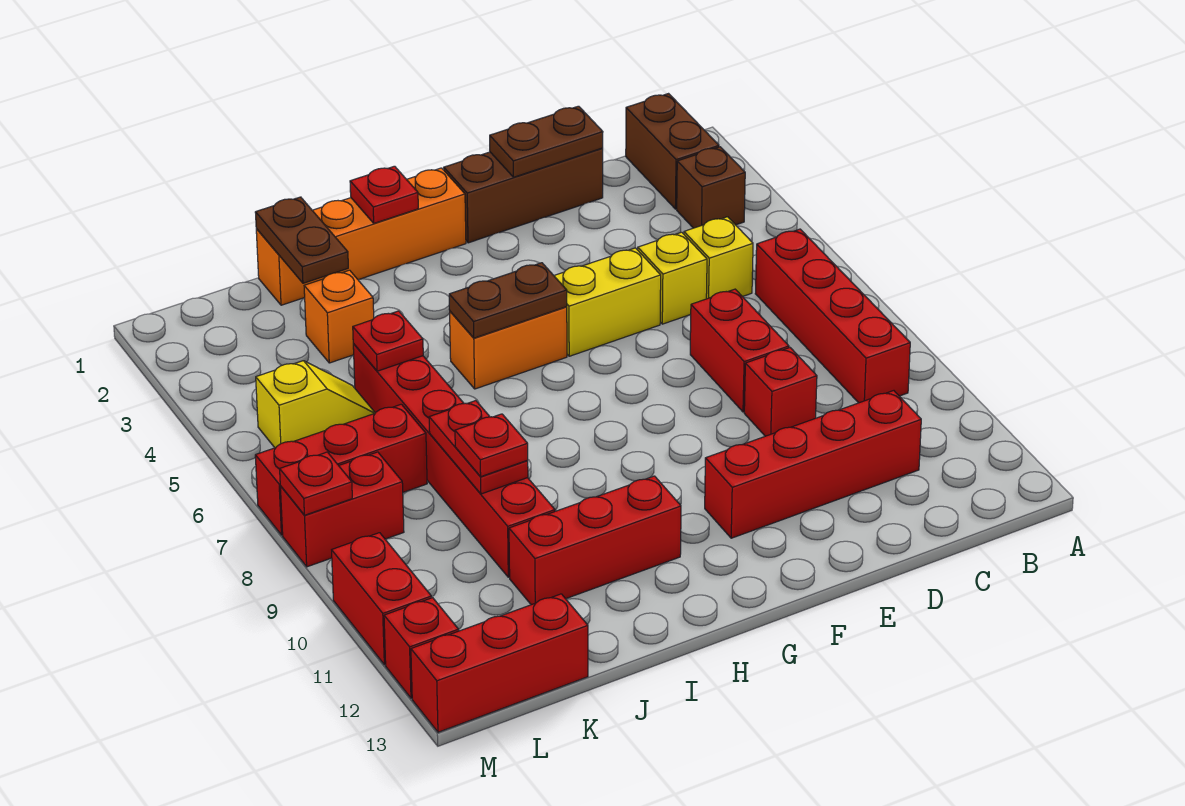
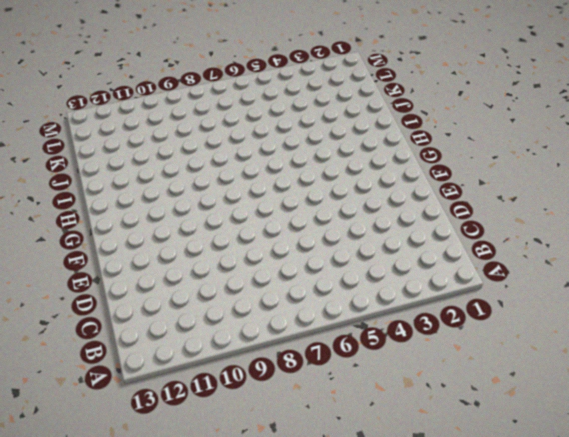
none -> brown brick B1:B2 level 1
none -> brown brick B3 level 1
none -> red brick B6:B9 level 1

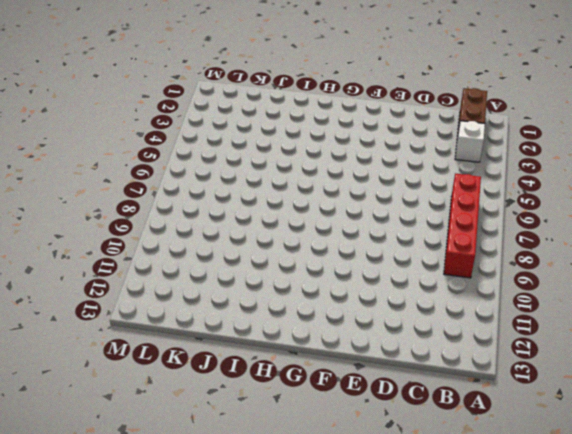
white brick B3 level 1 -> brown brick B3 level 1
none -> yellow brick C5 level 1
none -> red brick C11:F11 level 1
none -> brown brick D1:F1 level 1

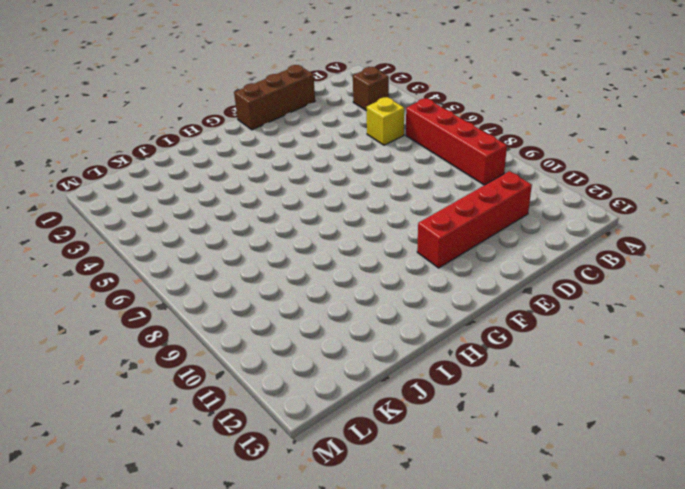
none -> brown brick B1:B2 level 1
none -> yellow brick D5 level 1
none -> red brick D7:D8 level 1

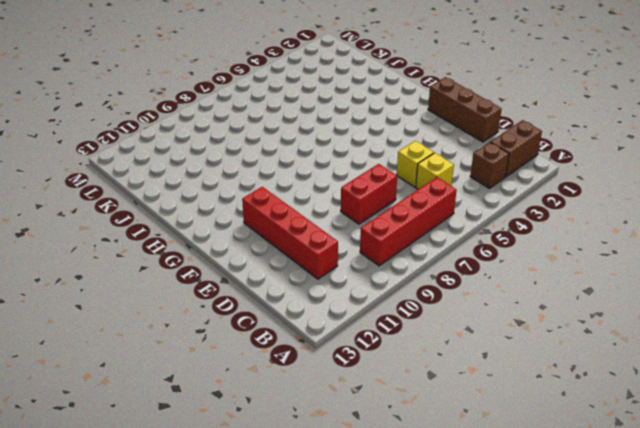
none -> red brick D9 level 1
none -> yellow brick E5:F5 level 1
none -> orange brick G1:J1 level 1

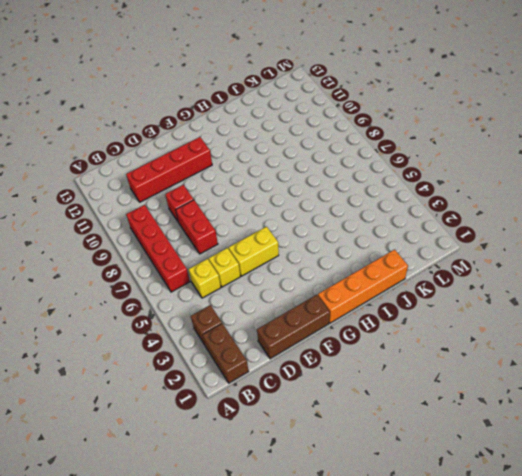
none -> orange brick G5:H5 level 1
none -> red brick H11:J11 level 1
none -> orange brick J3 level 1

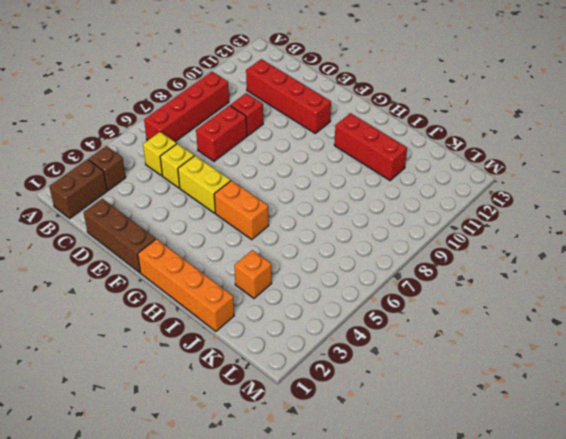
none -> red brick J5:J10 level 1
none -> yellow slope K5:L5 level 1 top L
none -> red brick K7:M7 level 1

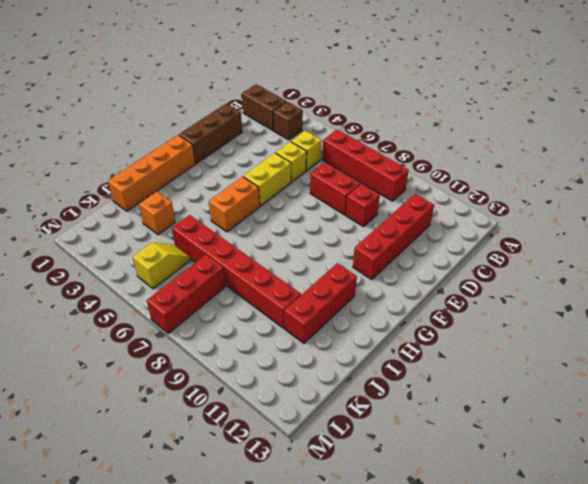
none -> red brick K13:M13 level 1
none -> red brick L8:M8 level 1
none -> red brick M10:M11 level 1

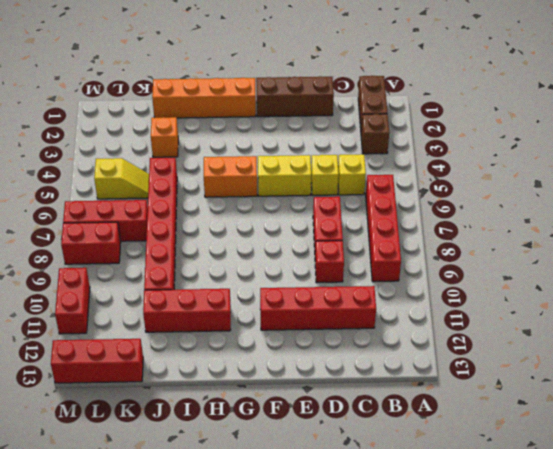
none -> red brick M12 level 1
none -> brown plate D1:E1 level 2
none -> brown plate G5:H5 level 2

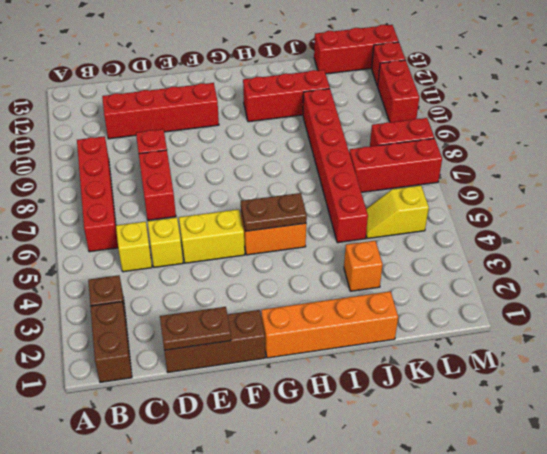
none -> red plate H1 level 2
none -> brown plate J1:J2 level 2
none -> red plate J5 level 2

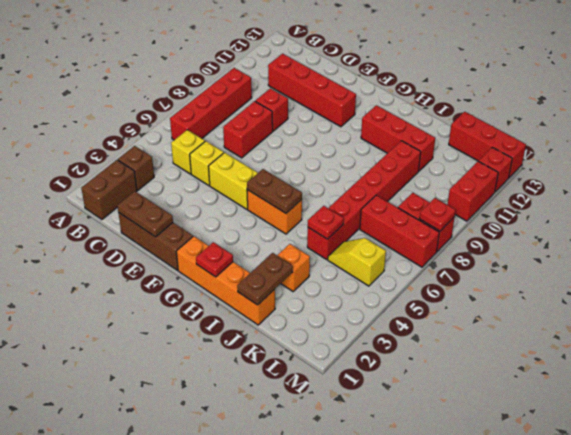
none -> red plate J8:J9 level 2
none -> red plate J9 level 3

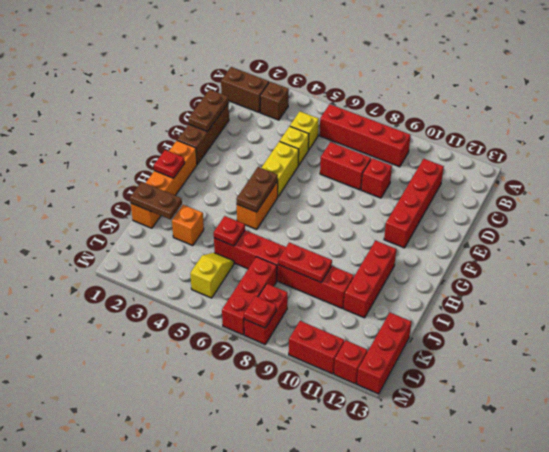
none -> red plate J9 level 3

